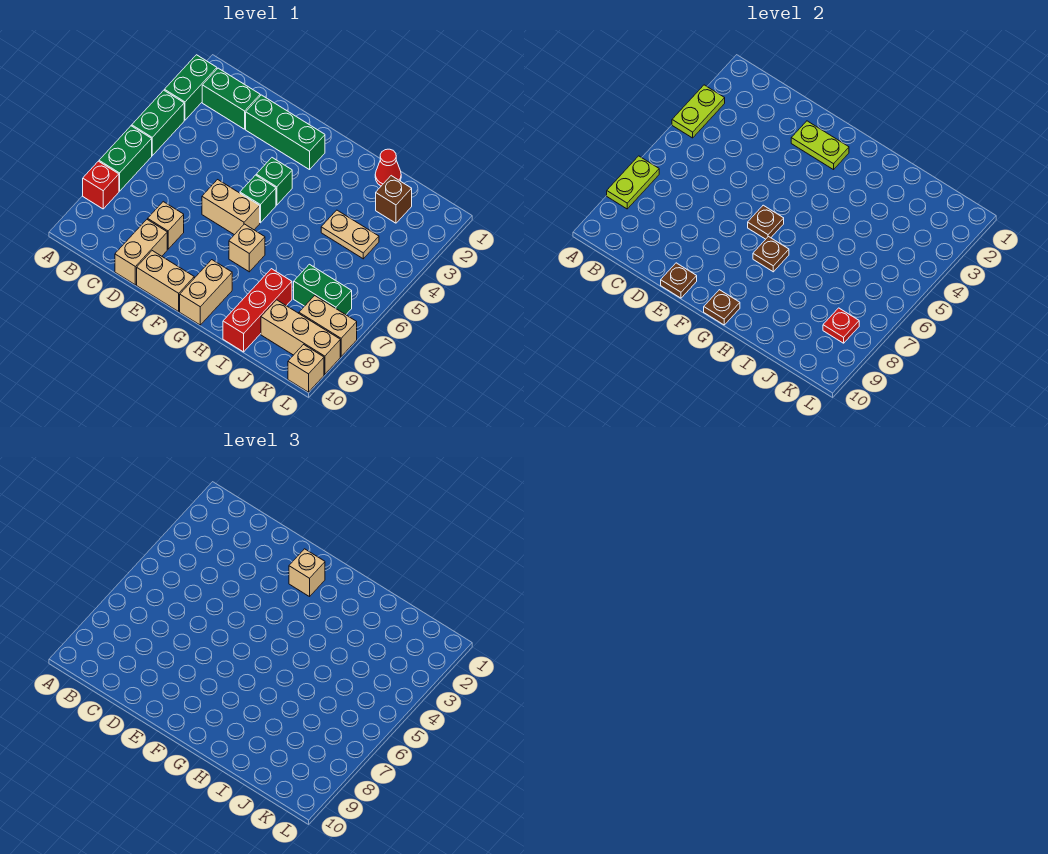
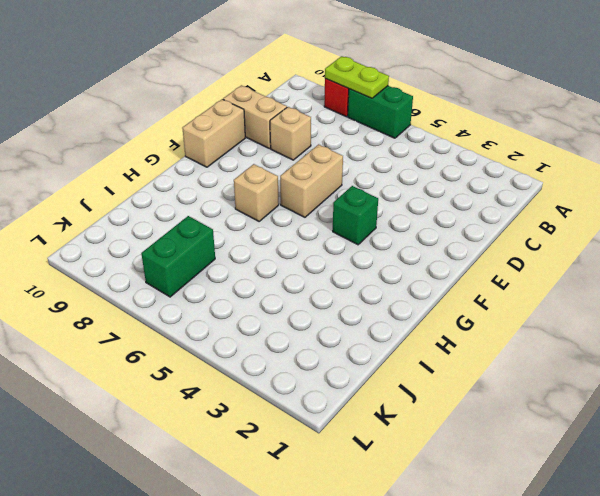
none -> green brick A2:A3 level 1
none -> green brick A4:A5 level 1
none -> green brick B2:C2 level 1
none -> green brick D2:F2 level 1

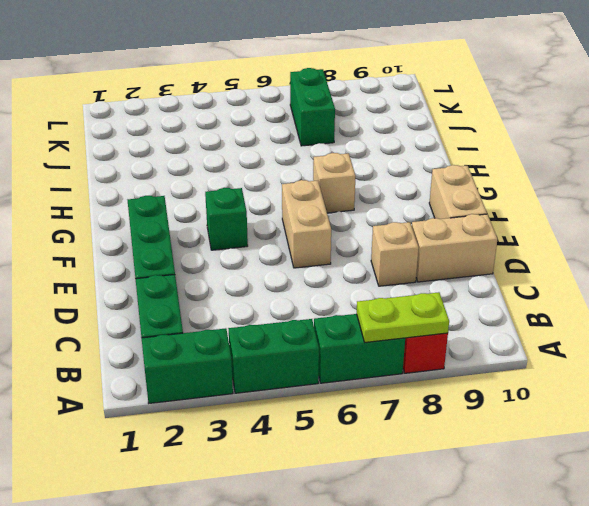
none -> green brick F5 level 1
none -> tan brick G9:G10 level 1
none -> red cone I1 level 1
none -> tan plate I4:J4 level 1

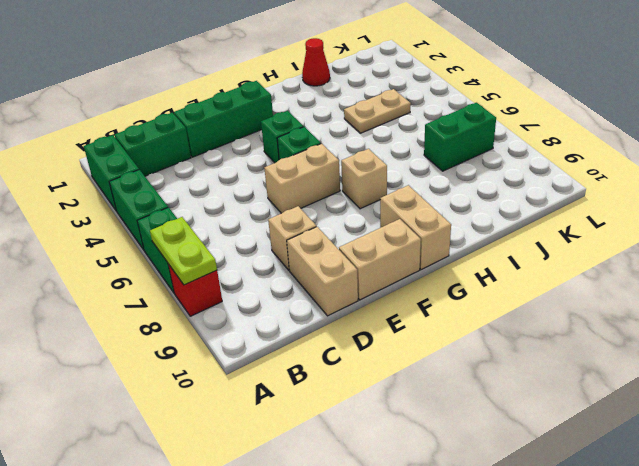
none -> red brick I8:I10 level 1
none -> brown brick J2 level 1
none -> tan brick J9:L9 level 1
none -> tan brick K8:L8 level 1

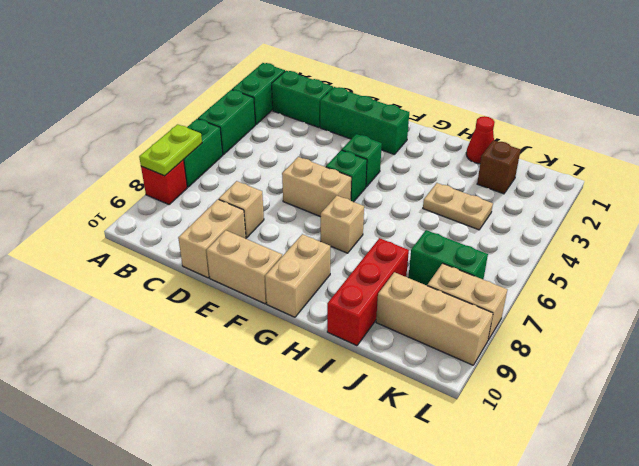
none -> tan brick L10 level 1
none -> lime plate A3:A4 level 2
none -> lime plate E2:F2 level 2
none -> brown plate E10 level 2

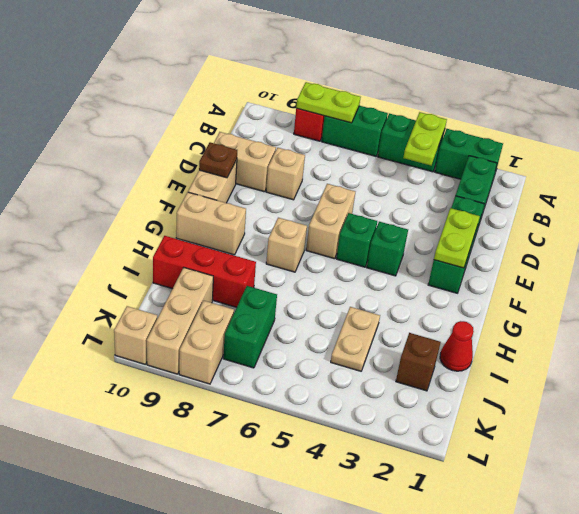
lime plate A4:B4 level 2 -> lime plate A3:A4 level 2
none -> brown plate F6 level 2
none -> brown plate G7 level 2
none -> brown plate G10 level 2
none -> red plate K8 level 2

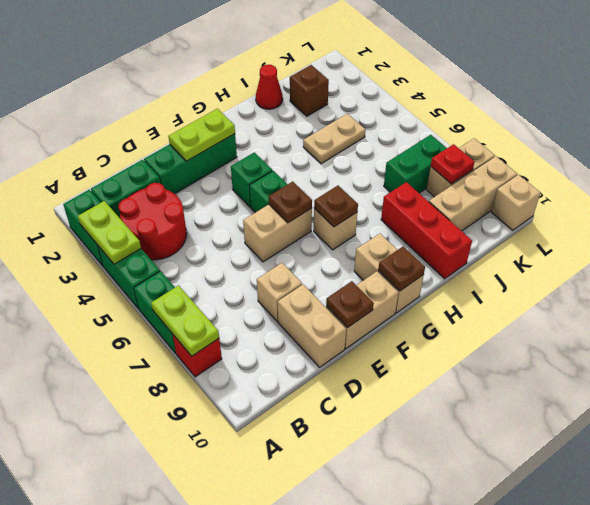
red round brick B3:C4 level 1 -> none
none -> tan brick F2 level 3

